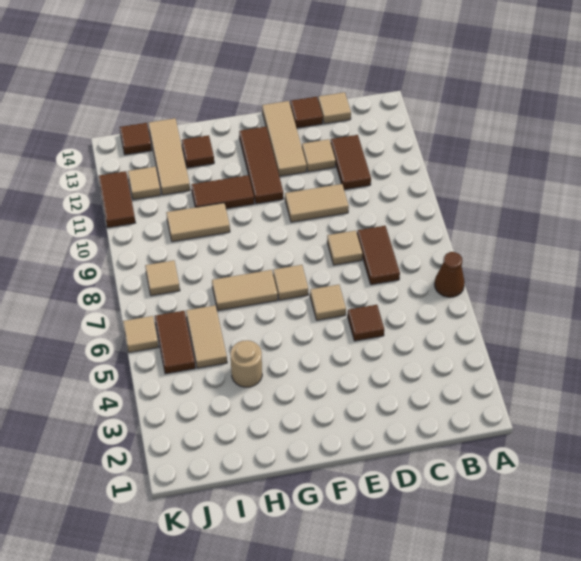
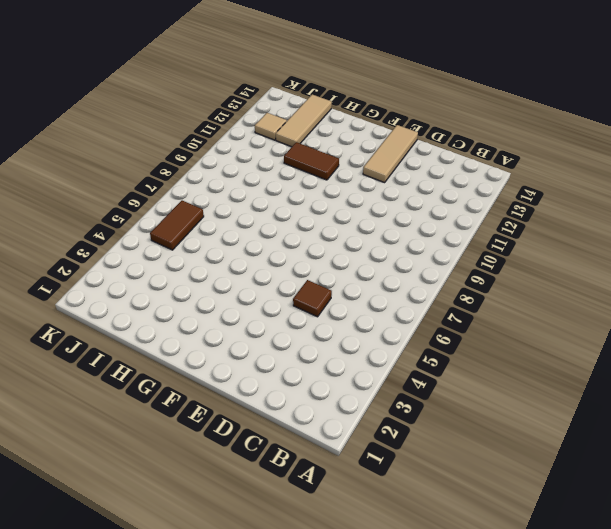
none -> brown cone A6 level 1
none -> brown tile C7:C8 level 1
none -> brown tile C11:C12 level 1

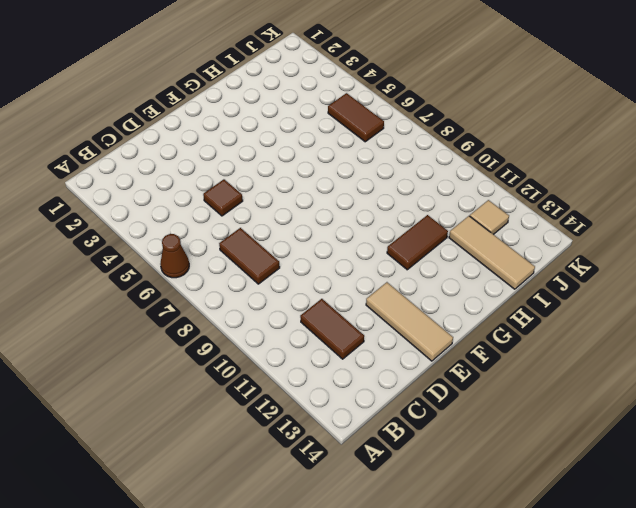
none -> tan tile C14 level 1
none -> tan tile D8 level 1
none -> tan tile D10:E10 level 1

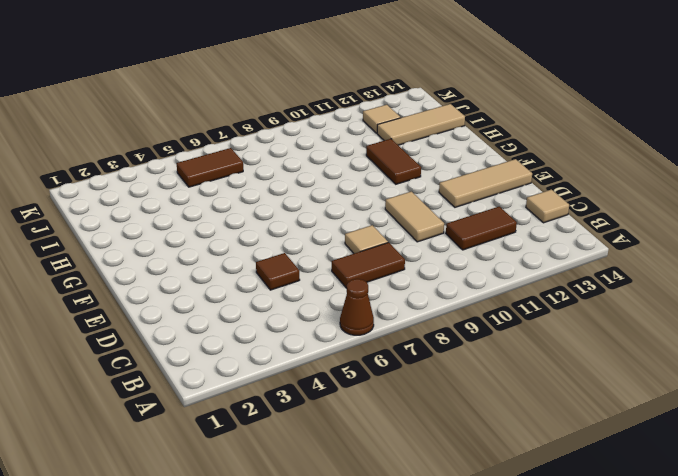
none -> tan tile D12 level 1
none -> brown tile D14 level 1
none -> tan tile E6 level 1

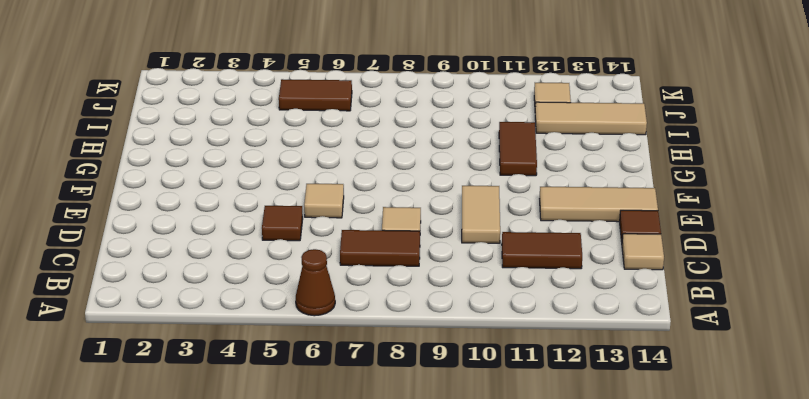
none -> tan tile D12 level 1
none -> tan tile F7 level 1
none -> brown tile F11:F13 level 1

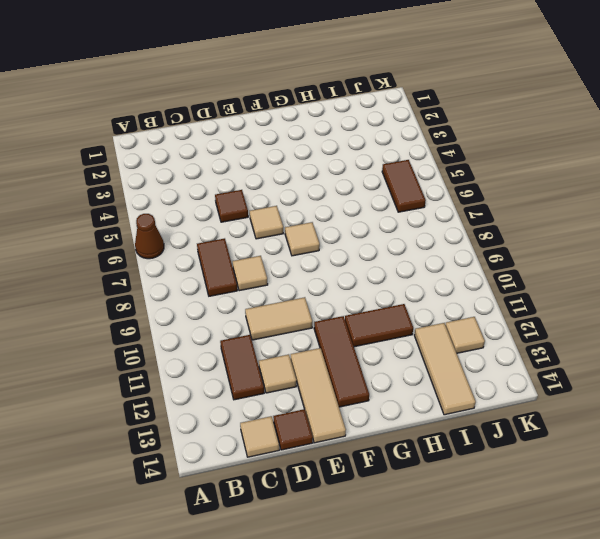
none -> tan tile G7:H7 level 1
none -> tan round brick H4 level 1
none -> tan tile H10:I10 level 1

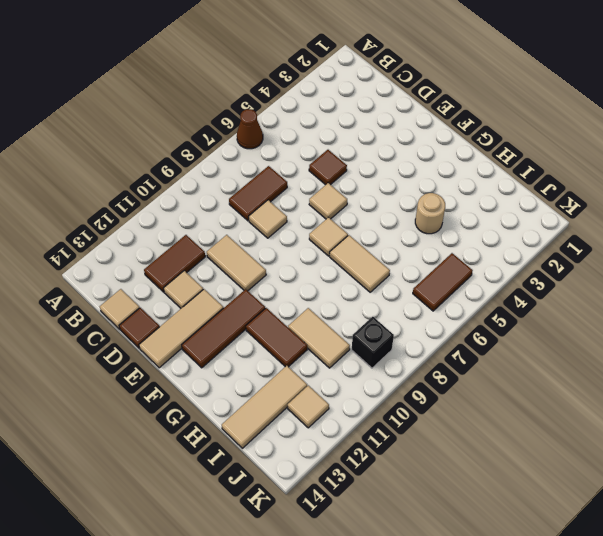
black brick J9 level 1 -> none
none -> brown tile H13 level 1
none -> tan tile I5:I6 level 1
none -> tan tile J8 level 1

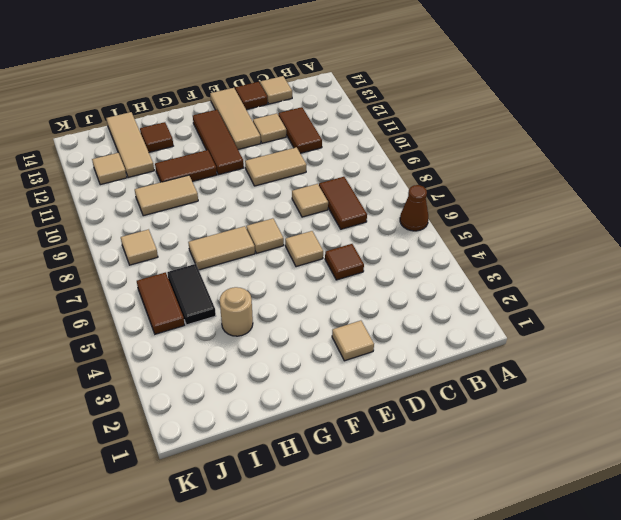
tan tile E2 level 1 -> tan tile K6 level 1
black tile I5:I6 level 1 -> tan tile I5:I6 level 1
none -> brown tile J14 level 1
none -> brown tile K11:K12 level 1

